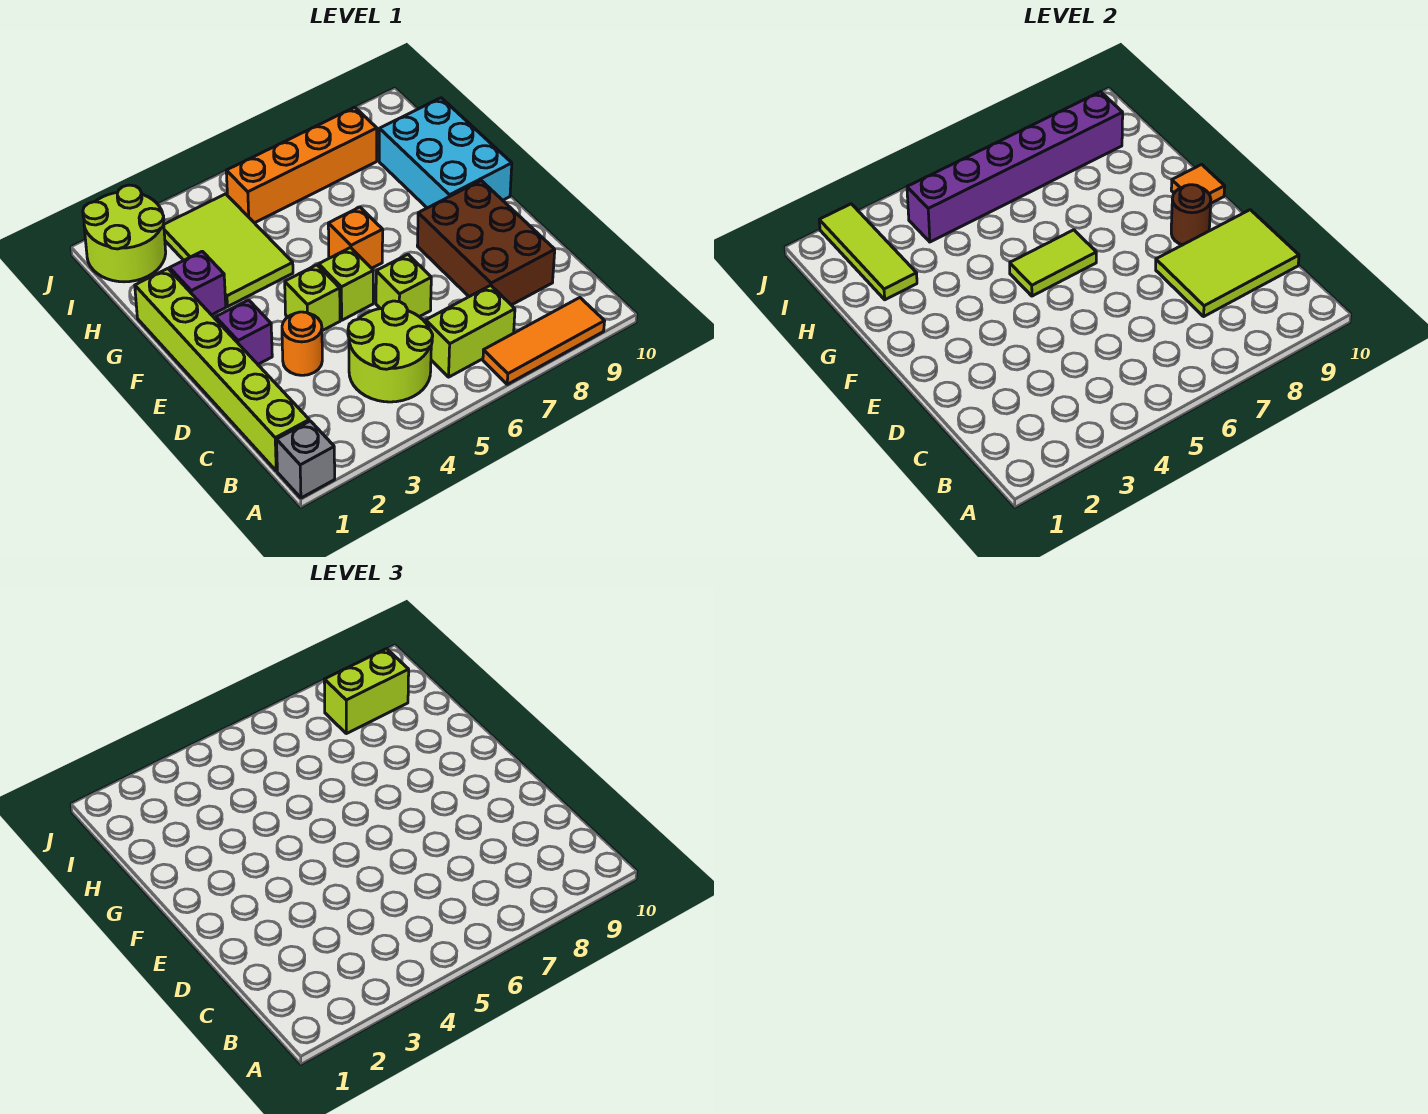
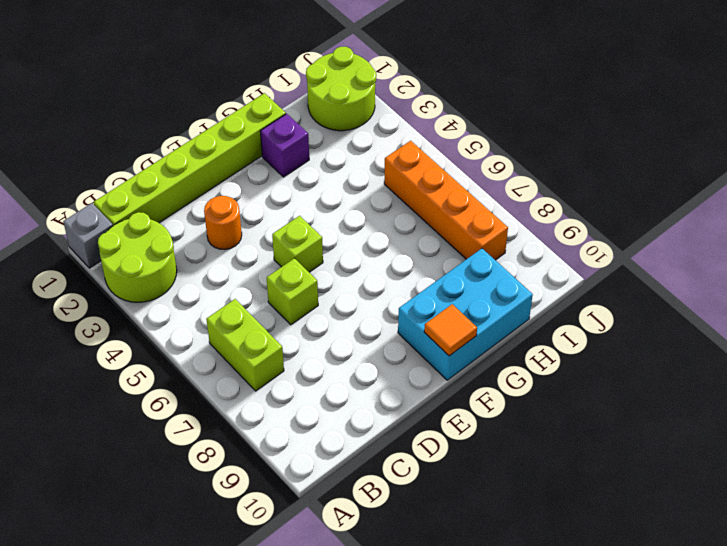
lime round brick A2:B3 level 1 -> lime round brick B4:C5 level 1
none -> orange tile A7:A9 level 1
none -> brown brick C8:E9 level 1
none -> purple brick E2 level 1

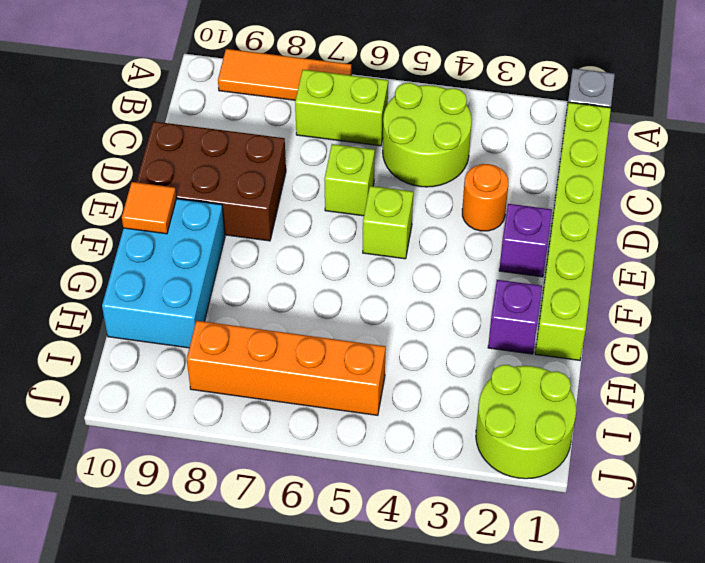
brown brick D8:E10 level 1 -> brown brick C8:E9 level 1
none -> lime brick E4 level 1
none -> orange brick F6 level 1
none -> lime tile G3:I4 level 1

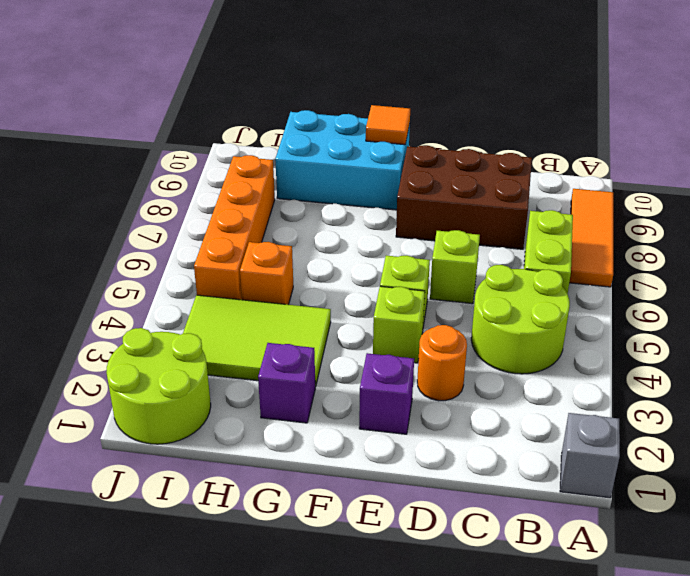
orange brick H5 level 1 -> orange brick F6 level 1
none -> lime brick B1:G1 level 1
none -> lime tile C8:D10 level 2
none -> brown round brick E9 level 2

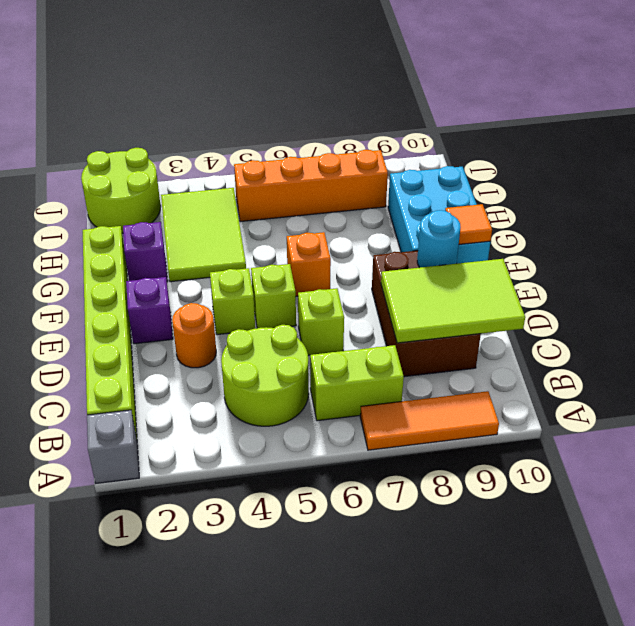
cyan round brick E9 level 2 -> brown round brick E9 level 2
none -> lime tile F5:F6 level 2
none -> lime tile H2:J2 level 2
none -> purple brick I4:I9 level 2

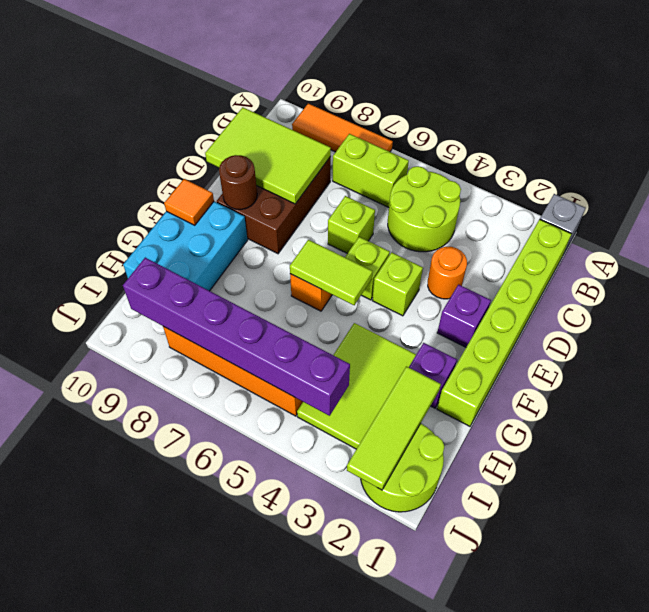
none -> lime brick I8:I9 level 3

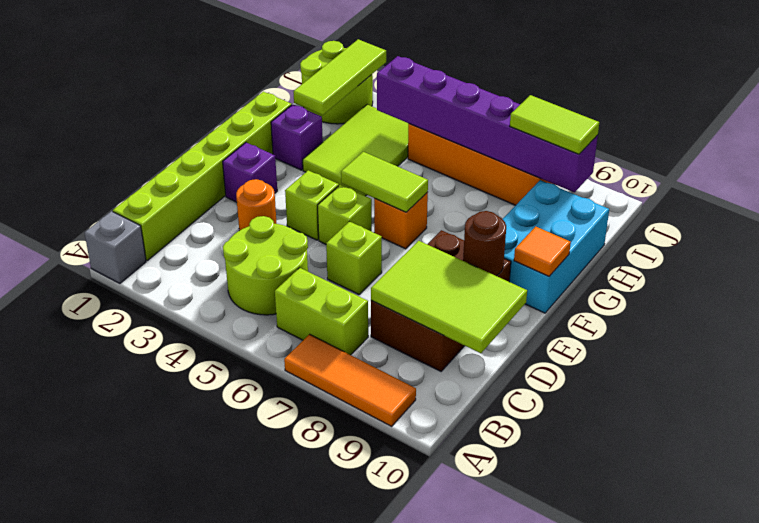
lime tile I8:I9 level 3 -> lime brick I8:I9 level 3

